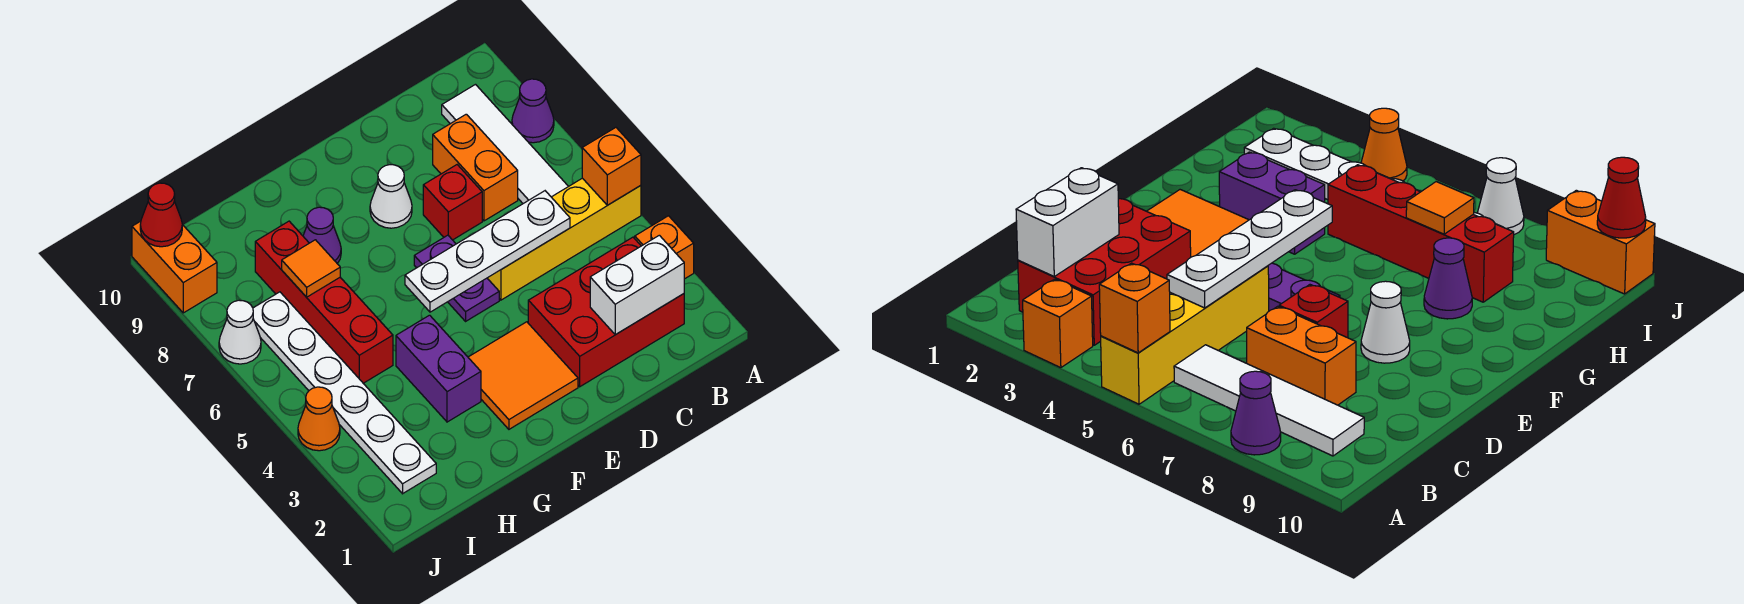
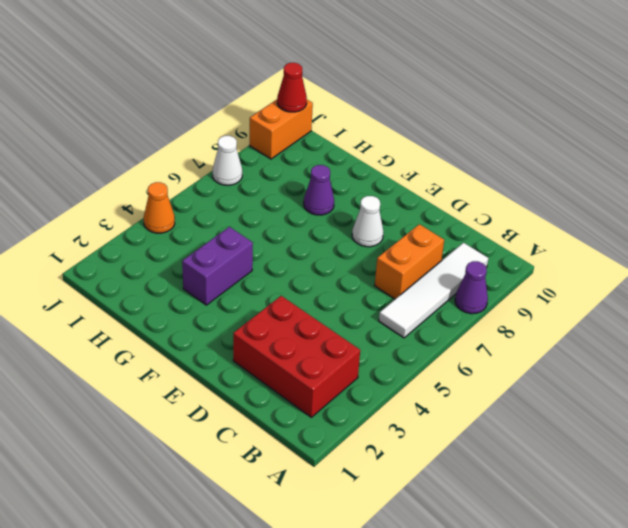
none -> orange brick A3 level 1
none -> yellow brick A5:D5 level 1
none -> red brick D7 level 1

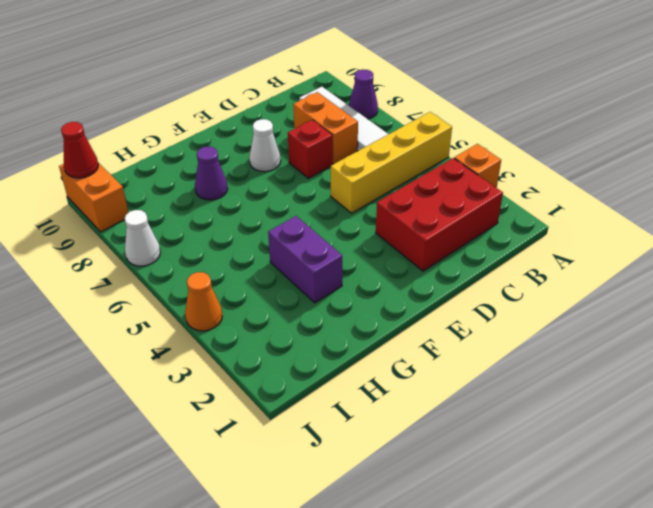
none -> orange tile E2:F3 level 1
none -> purple plate E5:E6 level 1
none -> red brick H5:H8 level 1

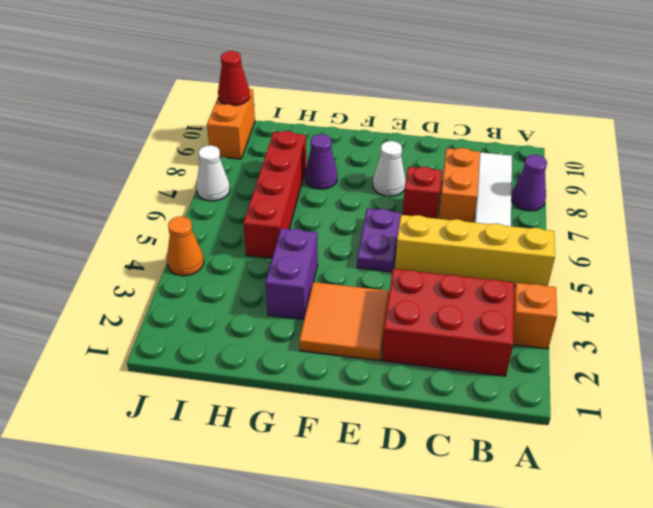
none -> white plate I2:I7 level 1
none -> orange brick A5 level 2
none -> white brick B2:C2 level 2

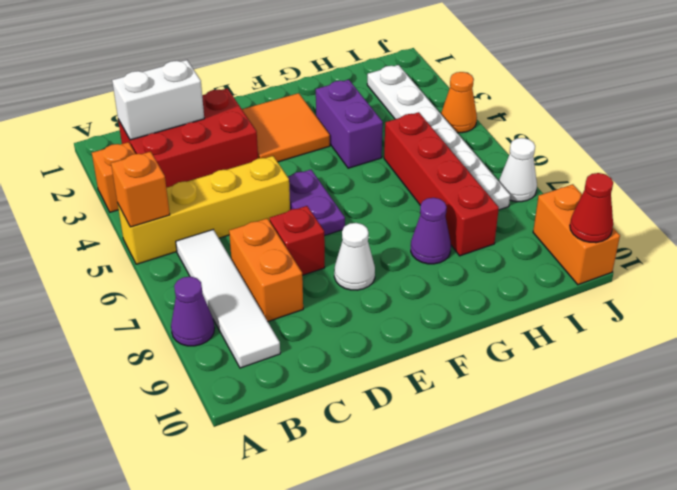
none -> white plate C5:F5 level 2
none -> orange tile H7 level 2

